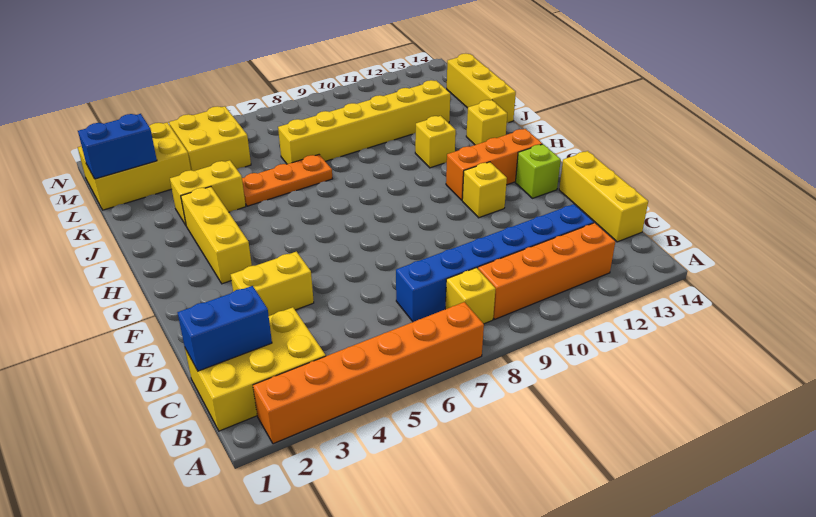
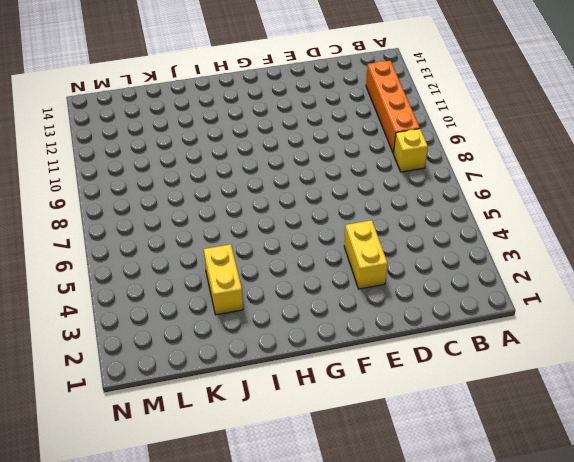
none -> orange brick A2:A7 level 1
none -> yellow brick B1:C3 level 1
none -> blue brick C7:C12 level 1

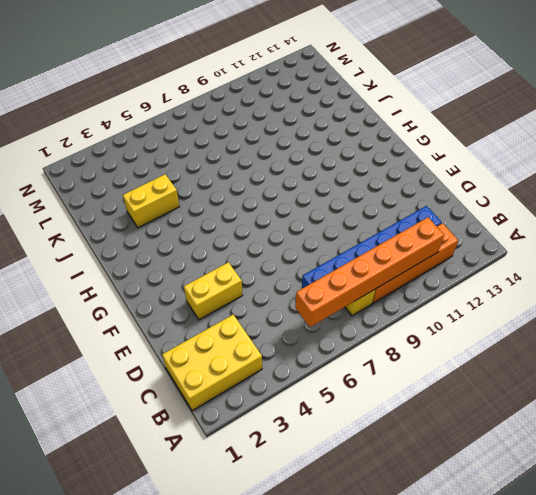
orange brick B6:B11 level 2 -> orange brick A2:A7 level 1
none -> yellow brick C14:E14 level 1
none -> yellow brick F11 level 1
none -> lime brick F13 level 1

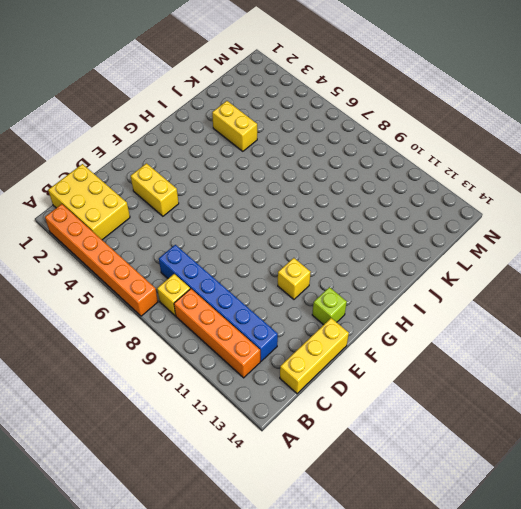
none -> yellow brick G3:I3 level 1
none -> orange brick G11:G13 level 1
none -> yellow brick I11 level 1

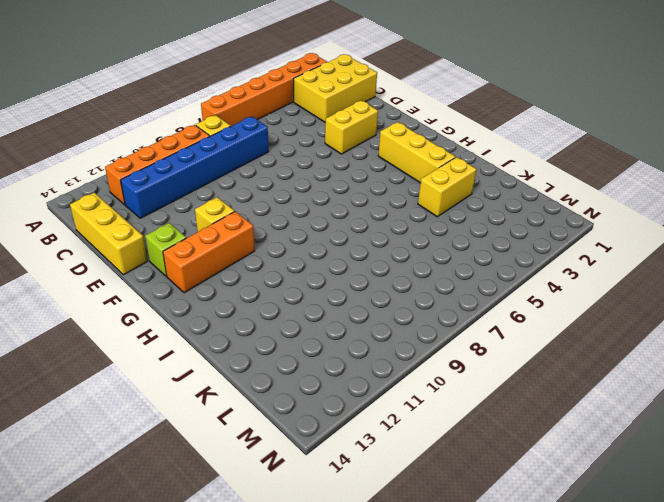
none -> yellow brick I11 level 1
none -> yellow brick I13 level 1
none -> orange plate J5:J7 level 1

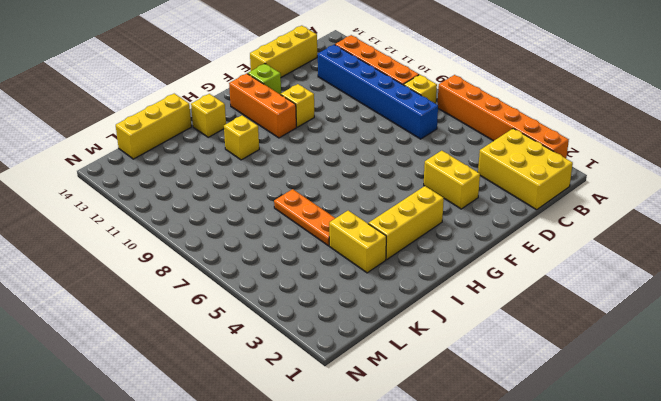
none -> yellow brick K7:K12 level 1
none -> yellow brick L1:M3 level 1
none -> yellow brick L4:M5 level 1

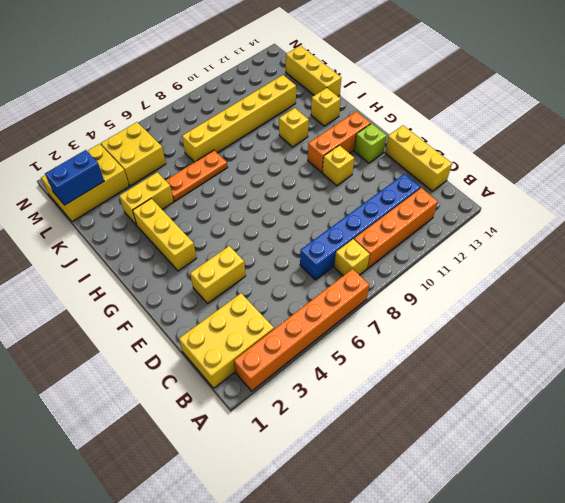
none -> blue brick C1:C2 level 2

